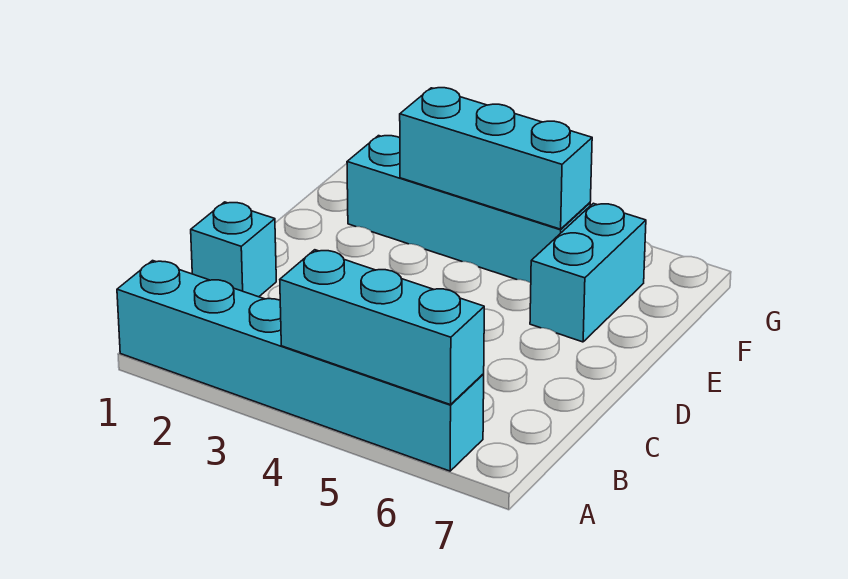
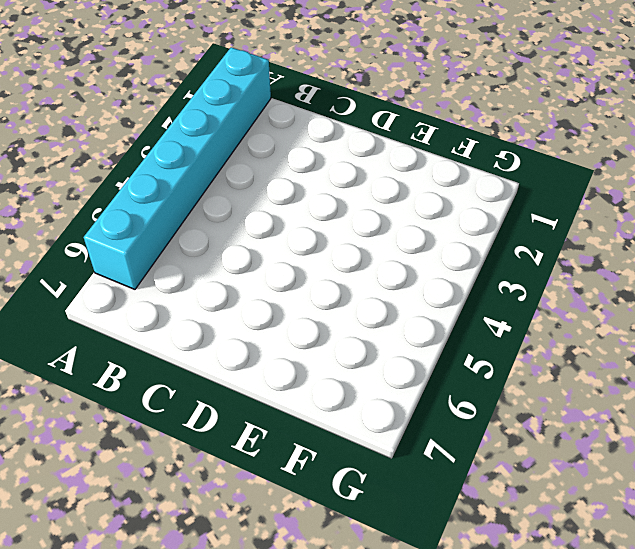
none -> cyan brick C1 level 1
none -> cyan brick E6:F6 level 1

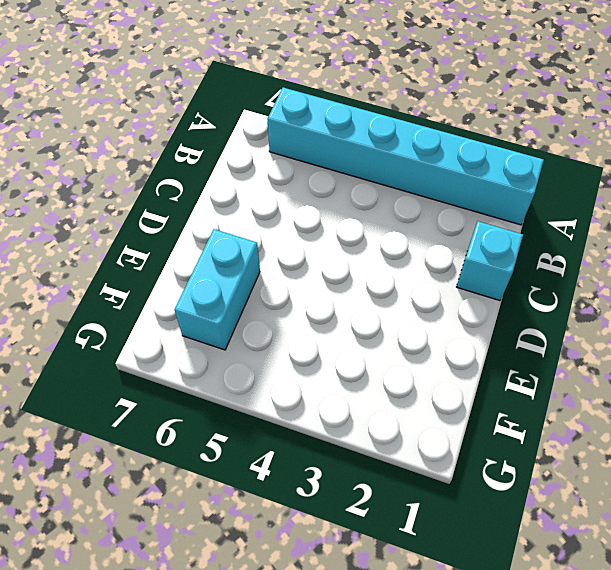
none -> cyan brick F2:F5 level 1
none -> cyan brick A4:A6 level 2

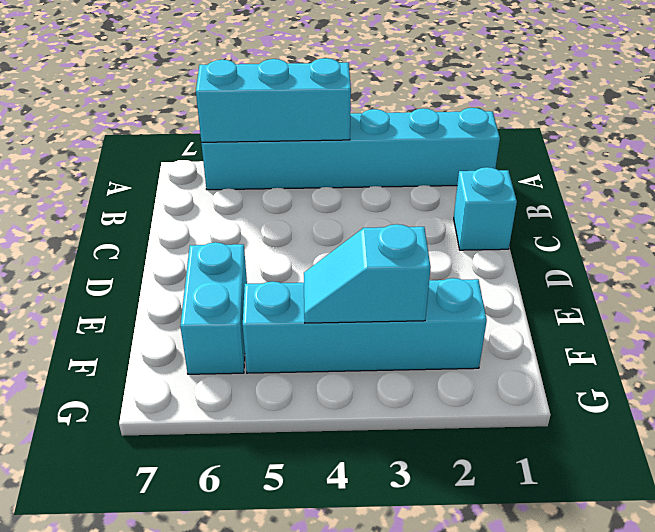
cyan slope F3:F4 level 2 top 3 -> cyan brick F3:F5 level 2

